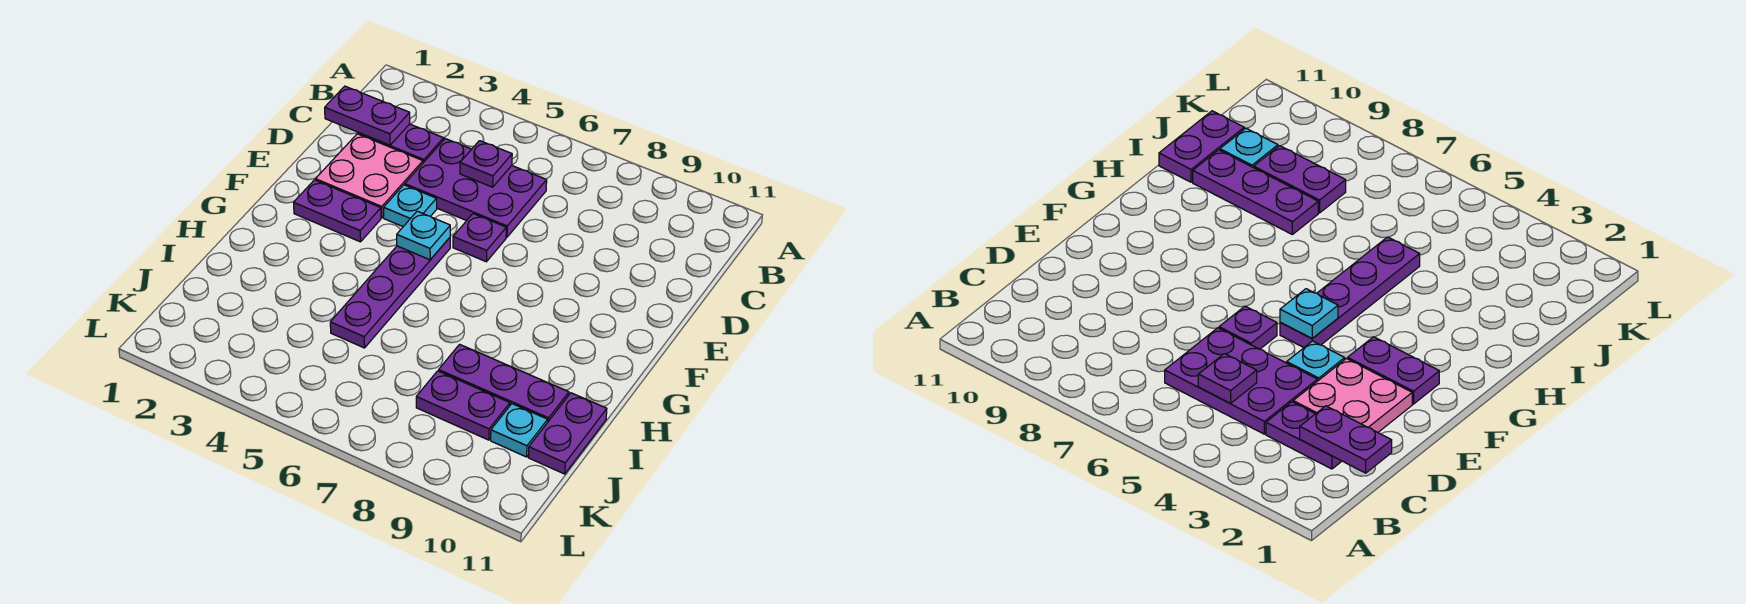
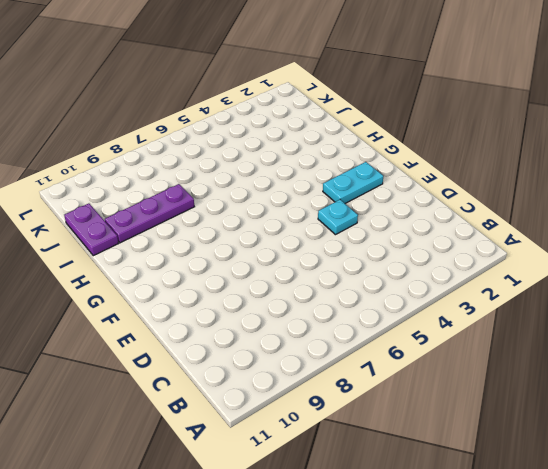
cyan plate F2:F3 level 1 -> purple plate F2:F3 level 1
none -> purple plate C2:C3 level 1
none -> purple plate C4:D6 level 1
none -> pink plate D2:E3 level 1

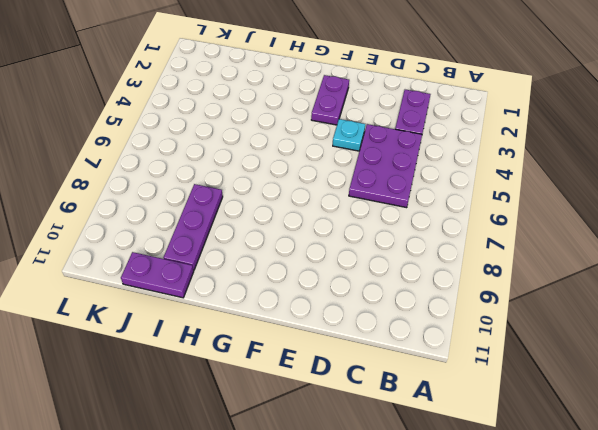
none -> pink plate D2:E3 level 1
none -> purple plate E6 level 1
none -> purple plate F5:I5 level 1

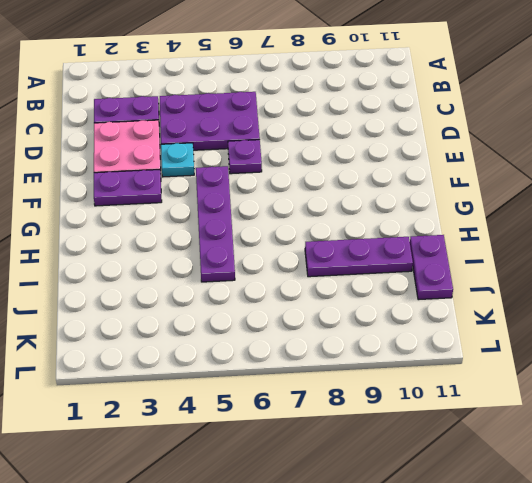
none -> purple plate J8:J9 level 1
none -> cyan plate J10 level 1
none -> purple plate C1:C2 level 2

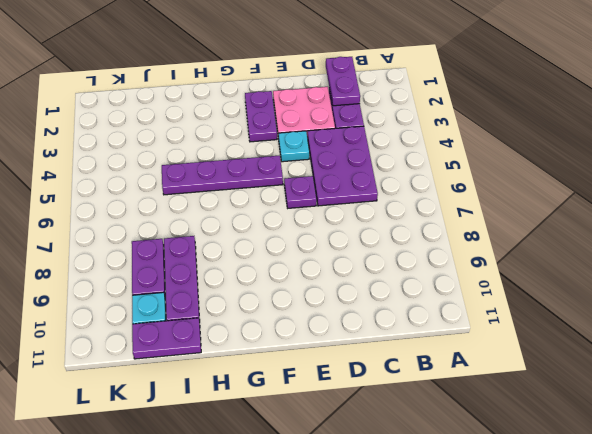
none -> purple plate C5 level 2
none -> cyan plate F5 level 2

